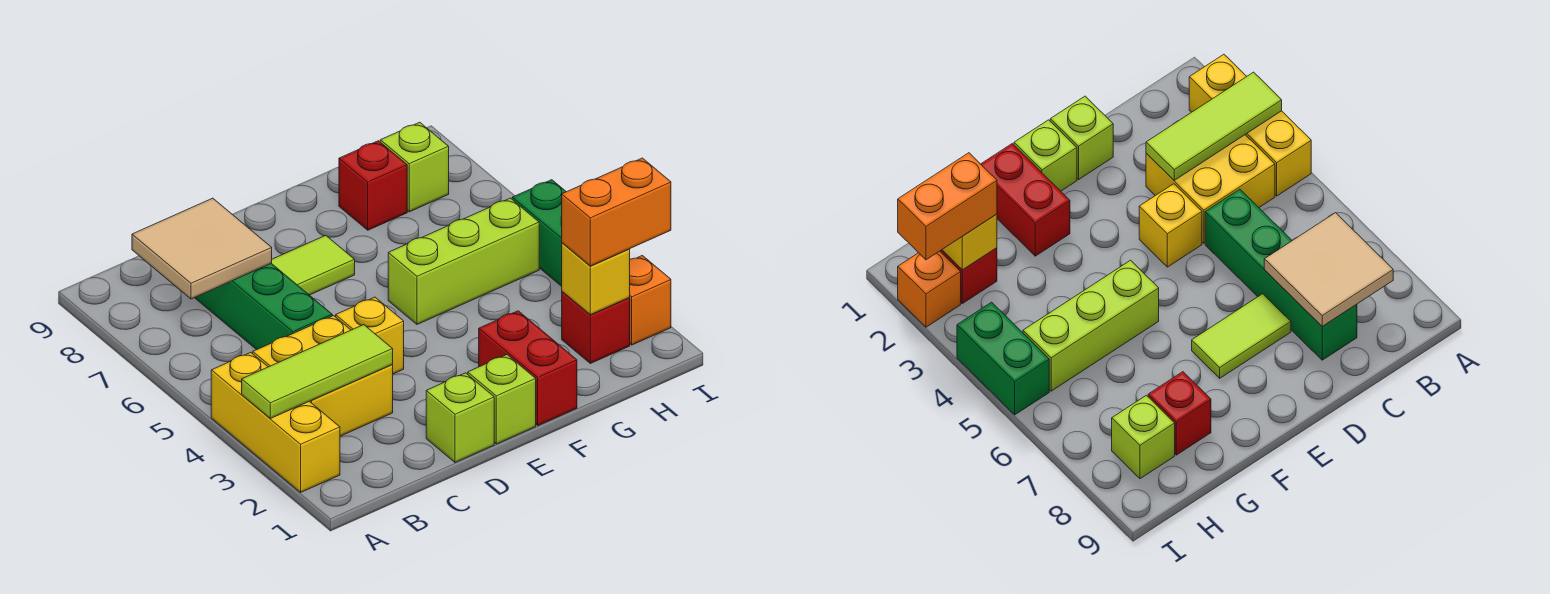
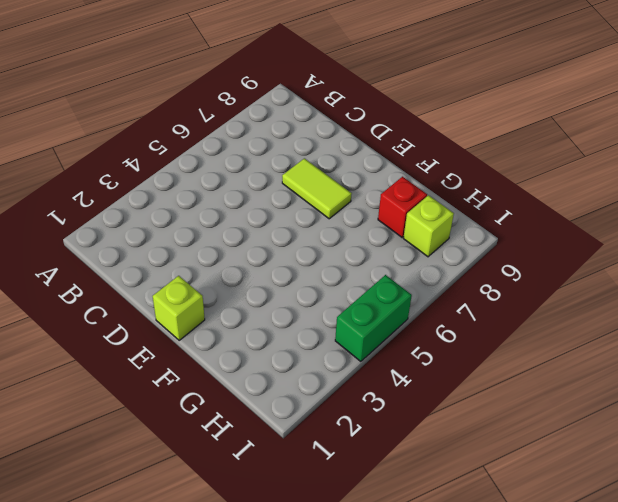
none -> yellow brick A2:A4 level 1
none -> yellow brick B3:C4 level 1
none -> green brick C5:C8 level 1

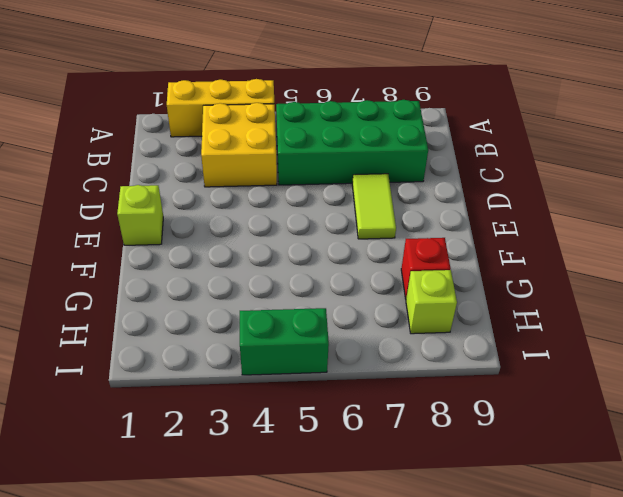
green brick B5:C8 level 1 -> green brick C5:C8 level 1
none -> lime brick D1 level 1
none -> yellow brick D4 level 1
none -> red brick F1:F2 level 1

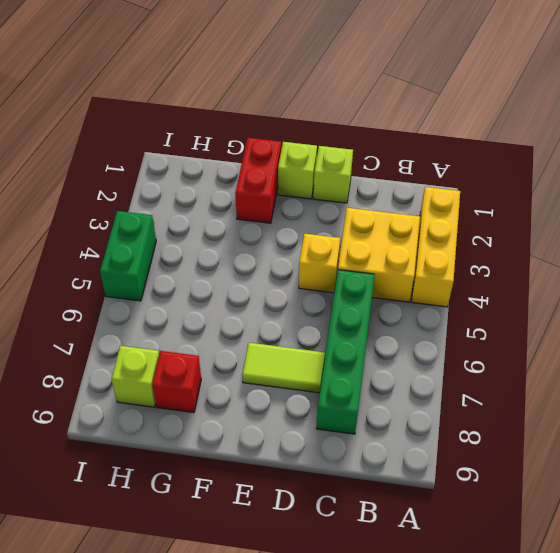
none -> lime brick F5:H5 level 1
none -> red brick H2 level 1
none -> orange brick I2 level 1

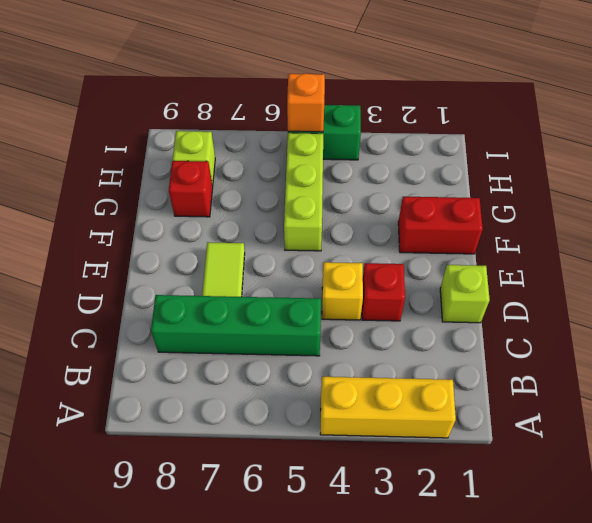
red brick D3 level 1 -> red brick H2 level 1
orange brick I5 level 2 -> orange brick I2 level 1
none -> yellow brick B3:C4 level 1
none -> lime brick E1 level 1
none -> lime tile A3:C3 level 2

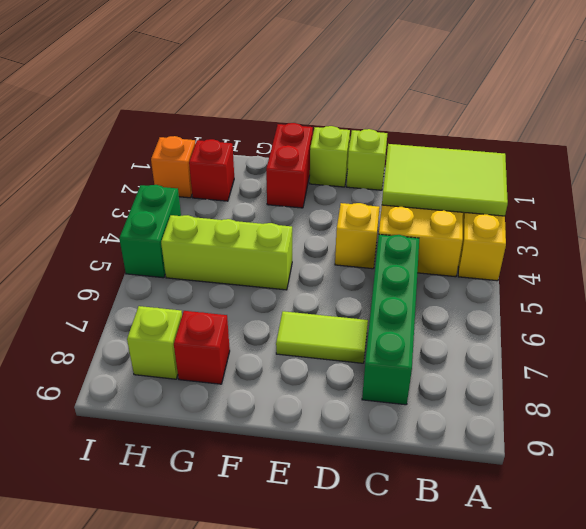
lime tile A2:C3 level 2 -> lime tile A3:C3 level 2
none -> tan tile B7:C8 level 2
none -> yellow brick H2 level 2
none -> orange brick H2:I2 level 3

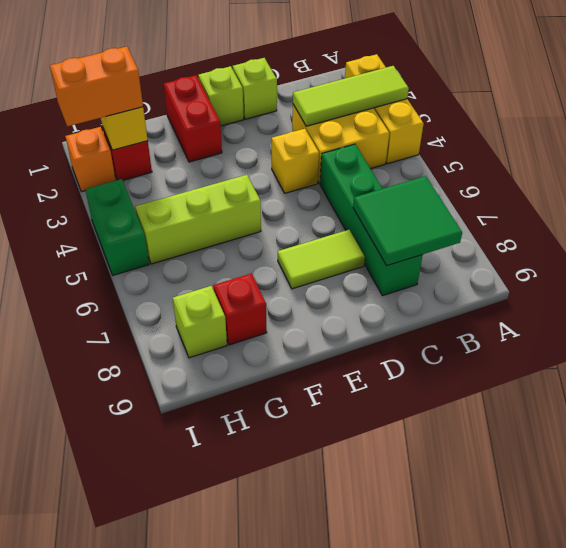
green tile B7:C8 level 2 -> tan tile B7:C8 level 2

